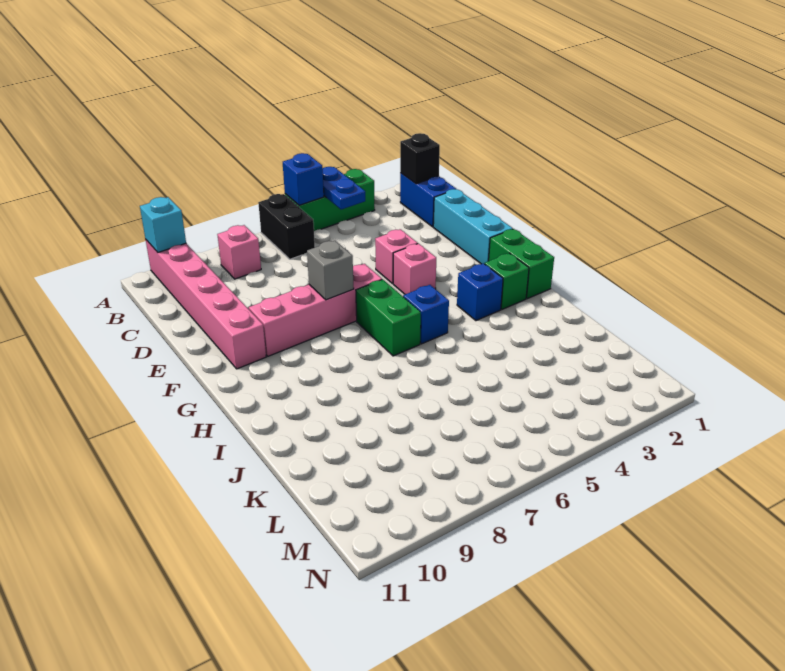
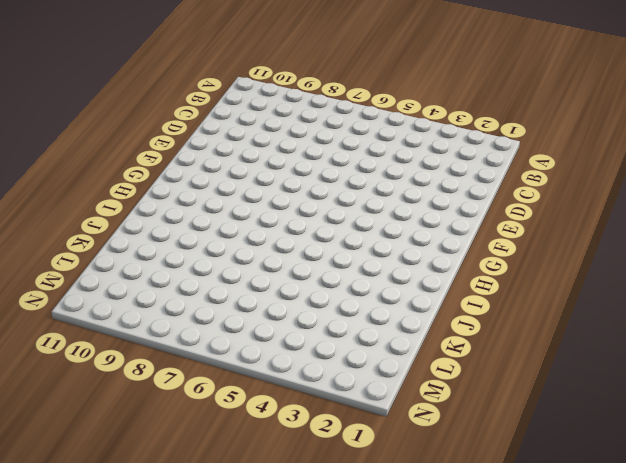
none -> green brick A3:A5 level 1
none -> black brick A6:B6 level 1
none -> pink brick A10:F10 level 1

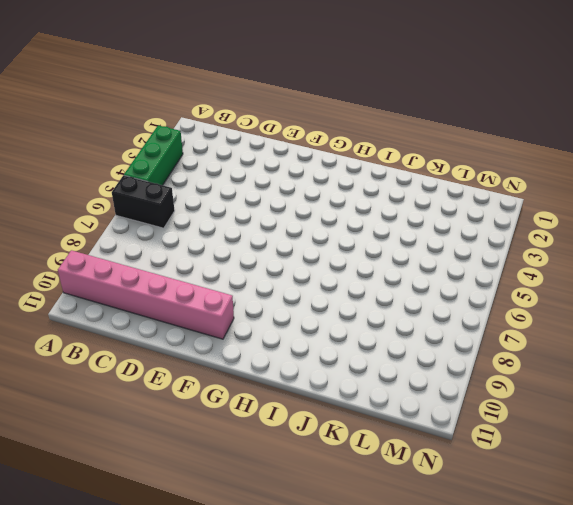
none -> blue brick B1:C1 level 1
none -> pink brick B8 level 1
none -> cyan brick D1:F1 level 1

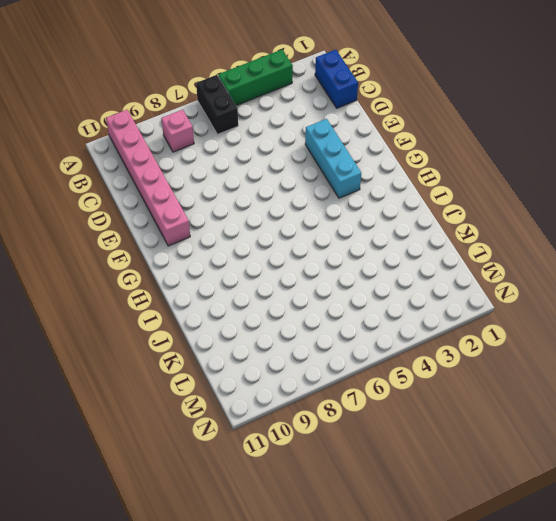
cyan brick E3:G3 level 1 -> cyan brick D1:F1 level 1
none -> pink brick E4 level 1
none -> pink brick F4 level 1
none -> pink brick F6:F9 level 1

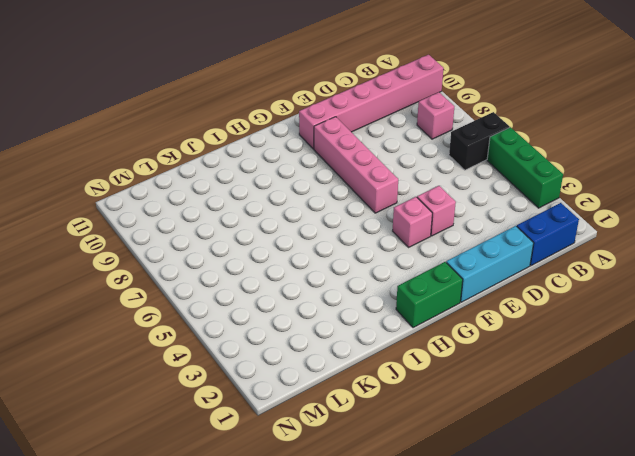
none -> green brick G6:H6 level 1
none -> green brick H2 level 1
none -> blue brick H3 level 1

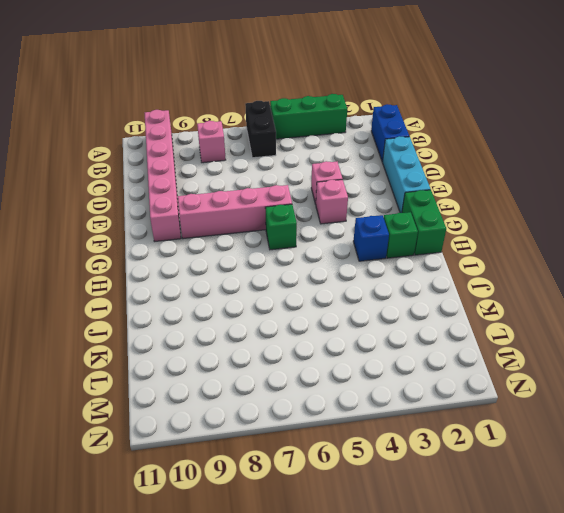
green brick G6 level 1 -> green brick G6:H6 level 1
none -> blue brick H5 level 1
none -> blue plate A4:B4 level 2
none -> blue brick A5 level 2

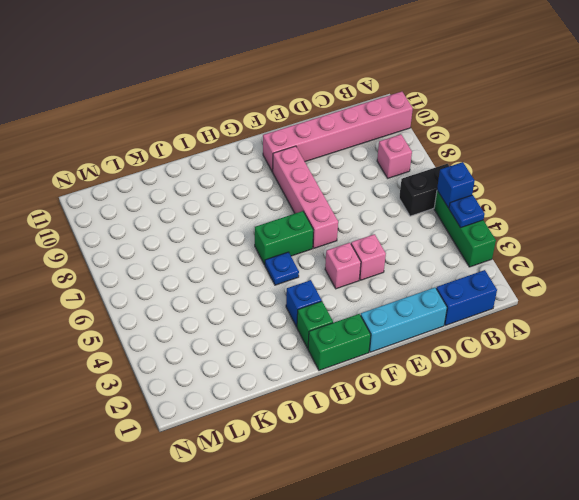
blue plate A4 level 2 -> blue plate A4:B4 level 2
blue plate H5 level 1 -> blue brick H5 level 1
none -> cyan brick A10 level 2
none -> black brick B1 level 2
none -> grey brick F7 level 2

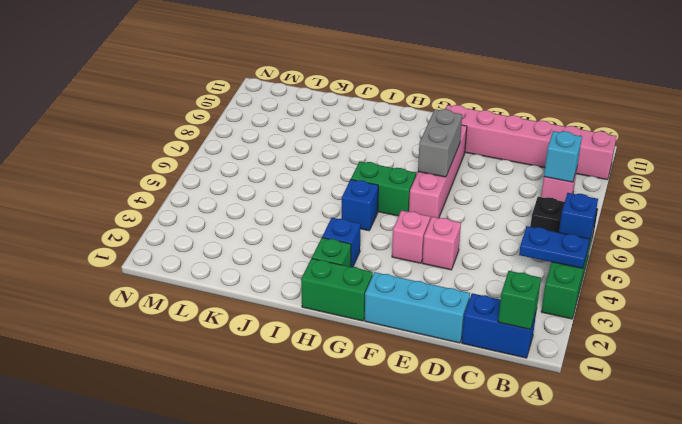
green brick B1 level 2 -> black brick B1 level 2
cyan brick B8 level 2 -> cyan brick A10 level 2
grey brick F7:F8 level 2 -> grey brick F7 level 2

